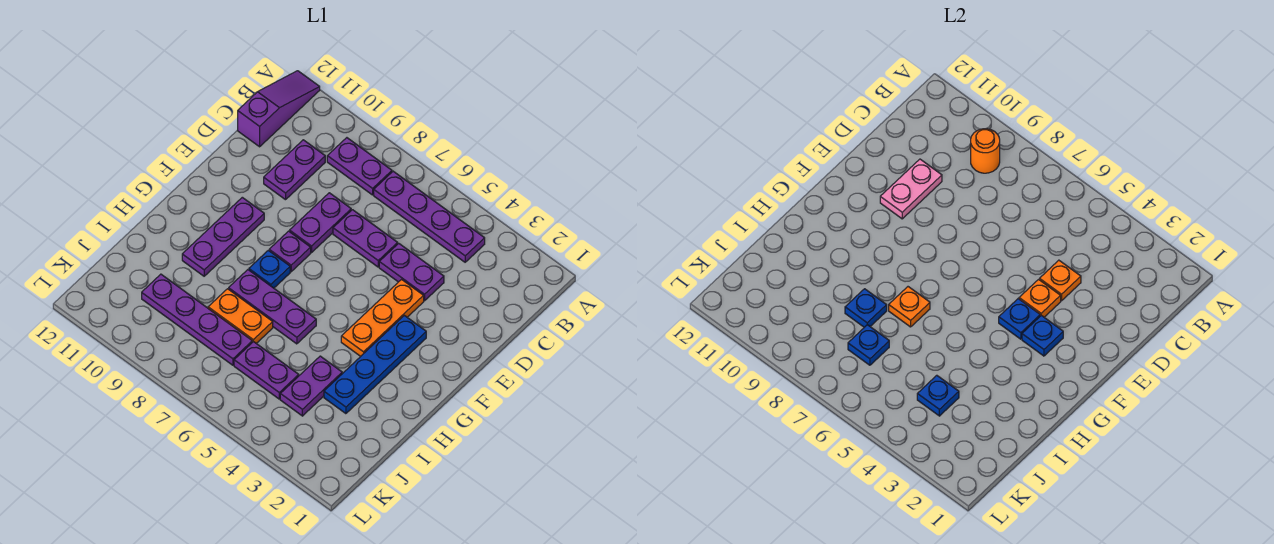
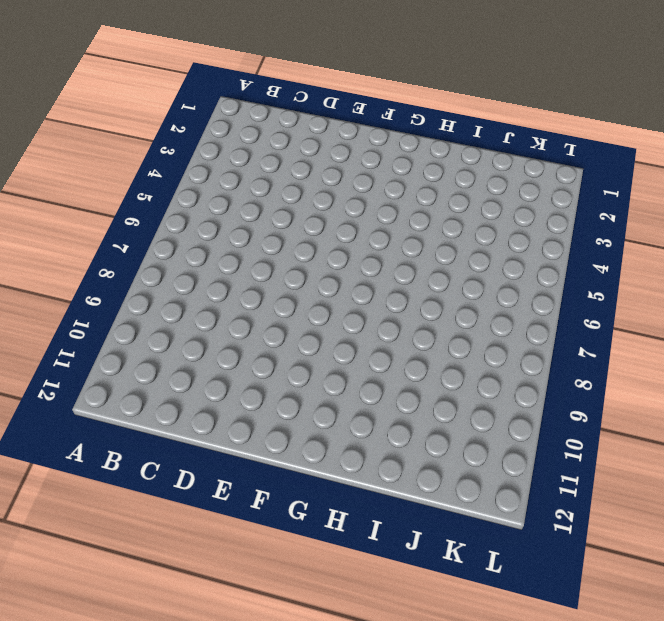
none -> purple slope A12:C12 level 1 top C
none -> purple plate B4:B7 level 1
none -> purple plate B8:B9 level 1

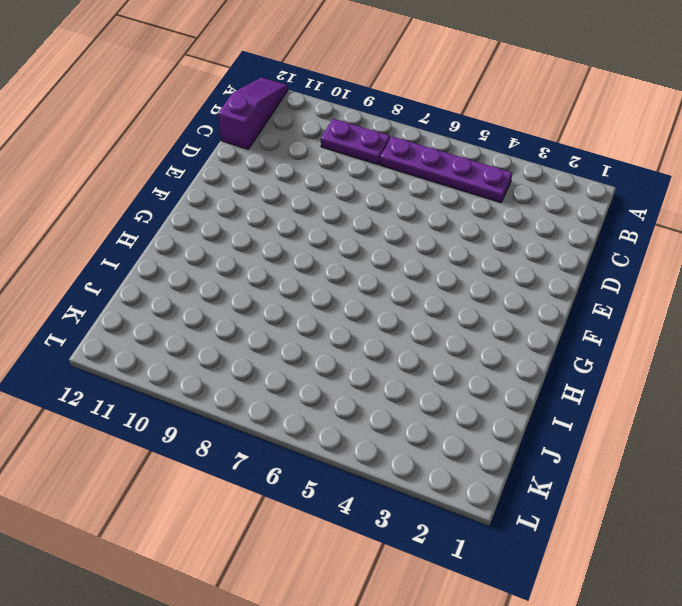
none -> purple plate C10:D10 level 1
none -> purple plate D4:D5 level 1
none -> purple plate D6:D7 level 1

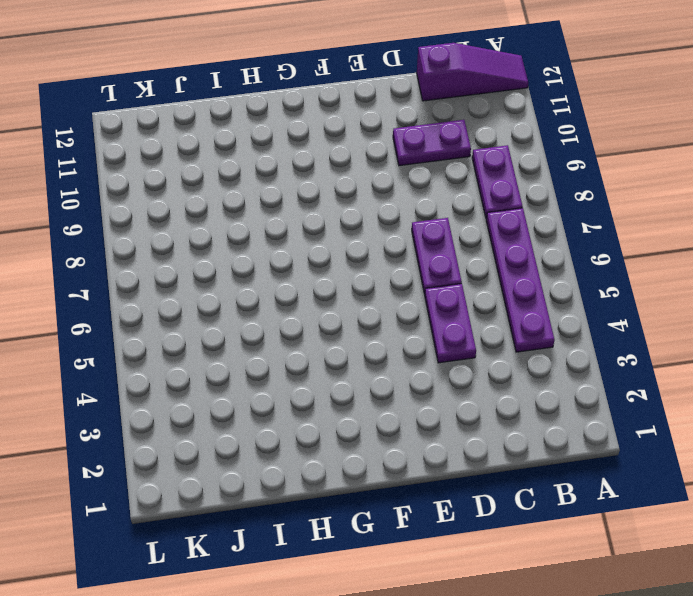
none -> purple plate D8:E8 level 1
none -> orange plate E4:G4 level 1
none -> blue plate F3:I3 level 1

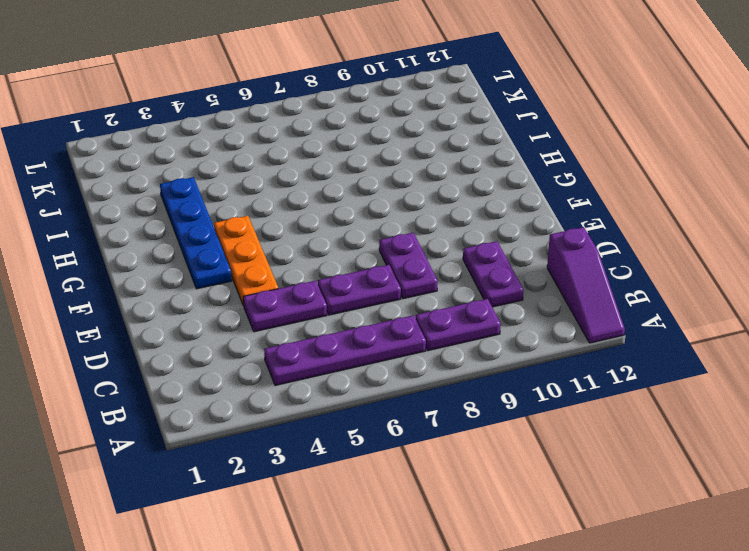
none -> purple plate F8 level 1
none -> purple plate F10:H10 level 1
none -> blue plate G8 level 1

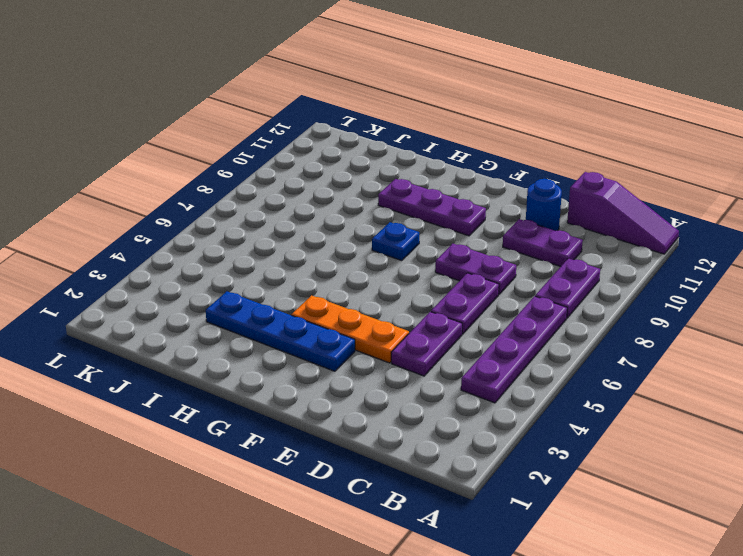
blue round brick D11 level 1 -> none
none -> purple plate F8 level 1
none -> purple plate H6:H8 level 1
none -> purple plate I4:J4 level 1

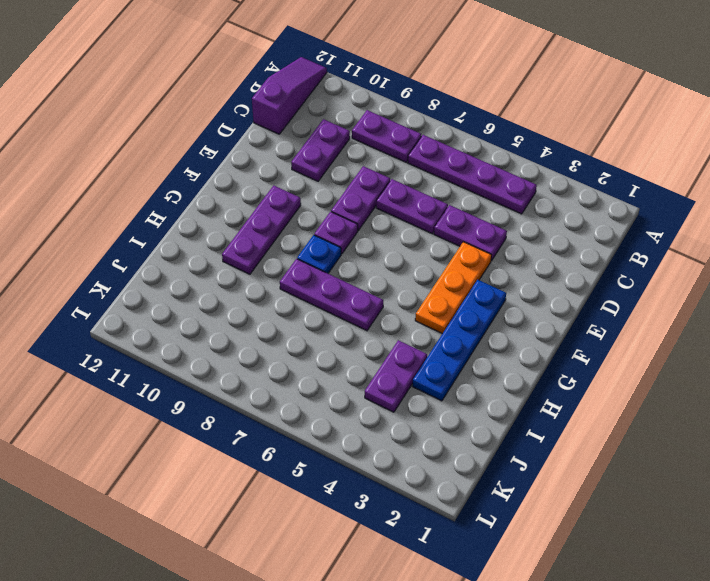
none -> orange plate I7:I8 level 1
none -> purple plate J5:J6 level 1
none -> purple plate J7:J10 level 1

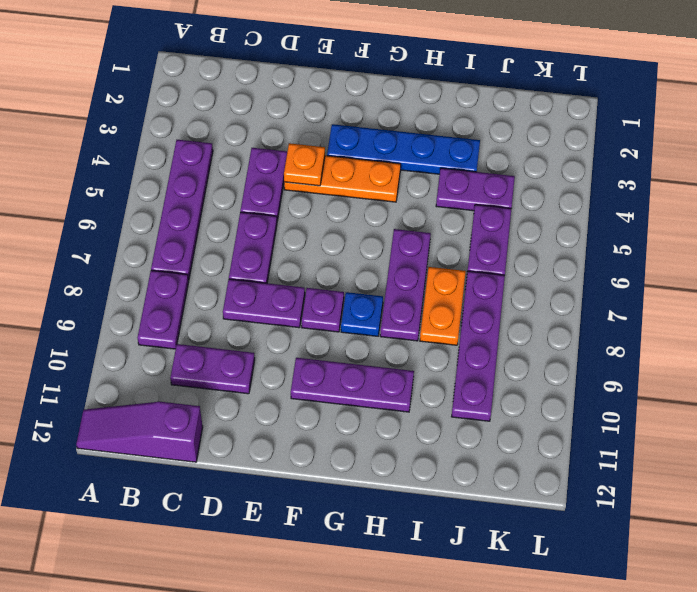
none -> orange round brick B9 level 2
none -> orange plate D4 level 2
none -> pink plate D10:E10 level 2

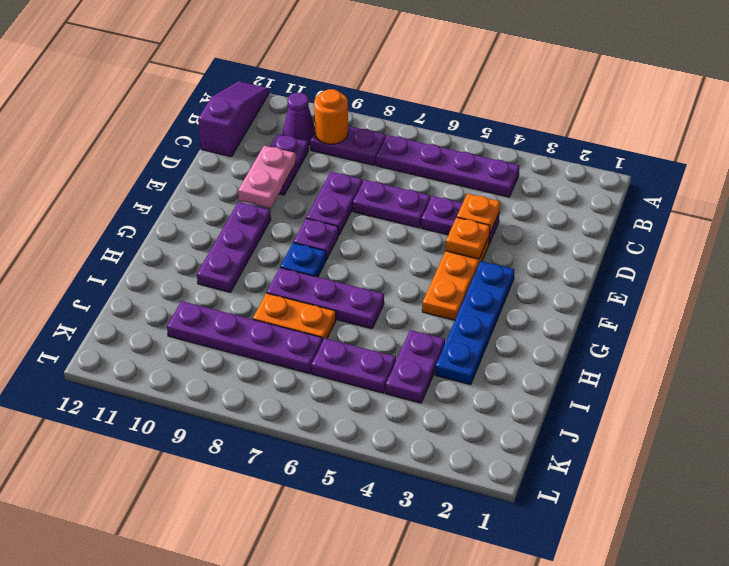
purple cone B10 level 1 -> none
none -> blue plate F3 level 2
none -> blue plate F4 level 2
none -> orange plate H7 level 2

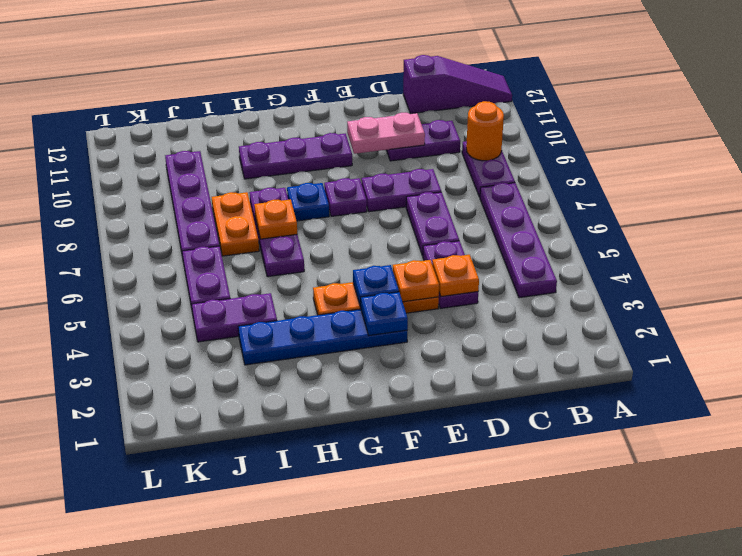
none -> blue plate I8 level 2
none -> blue plate J4 level 2
none -> blue plate J7 level 2

